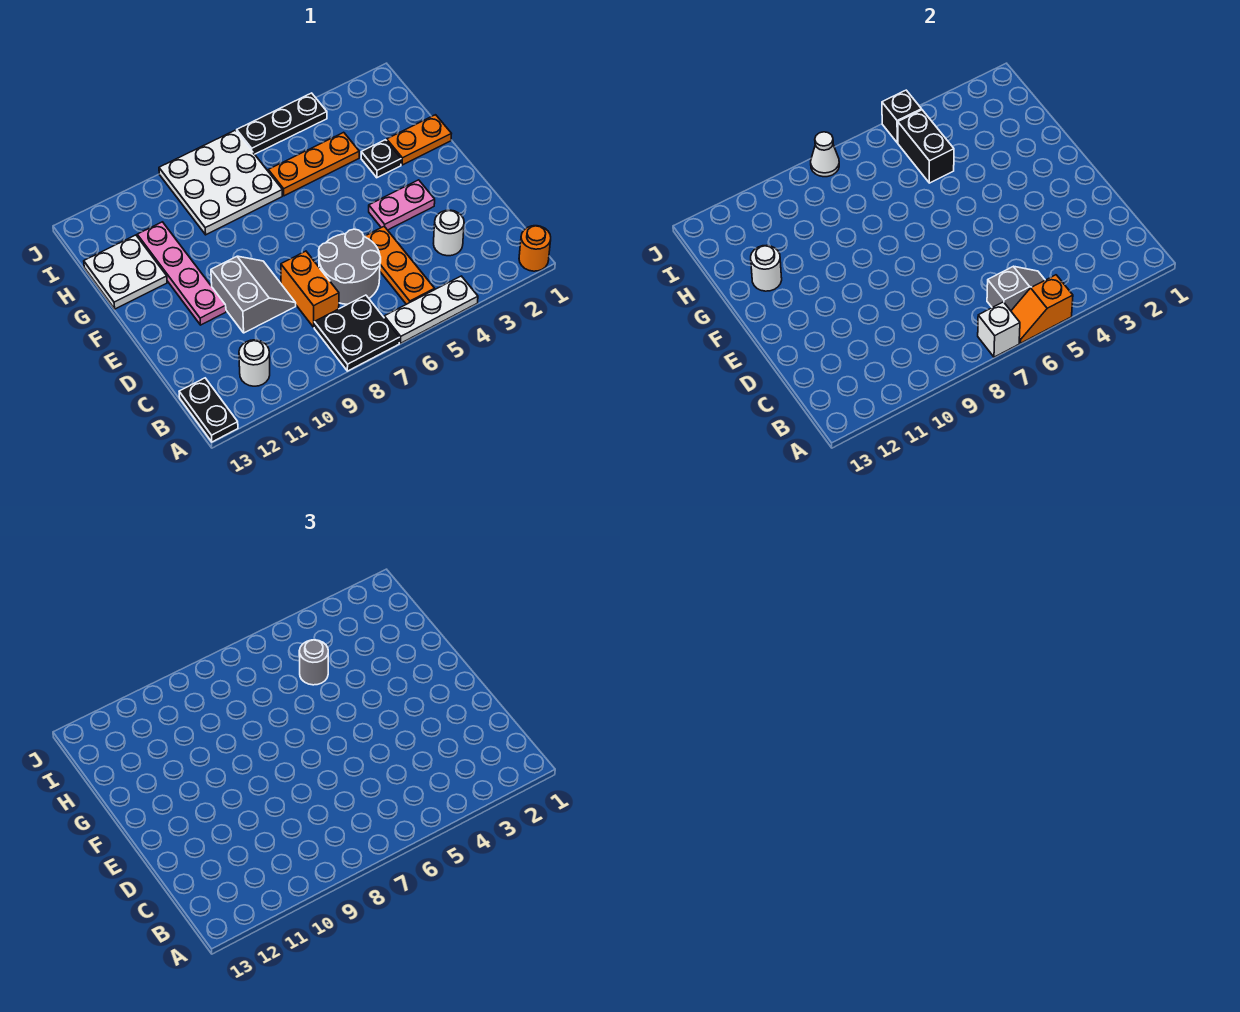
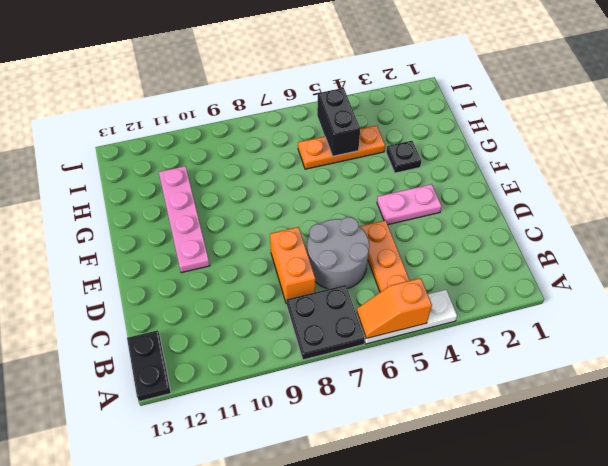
none -> orange round brick A1 level 1
none -> white round brick B11 level 1
none -> white round brick C3 level 1

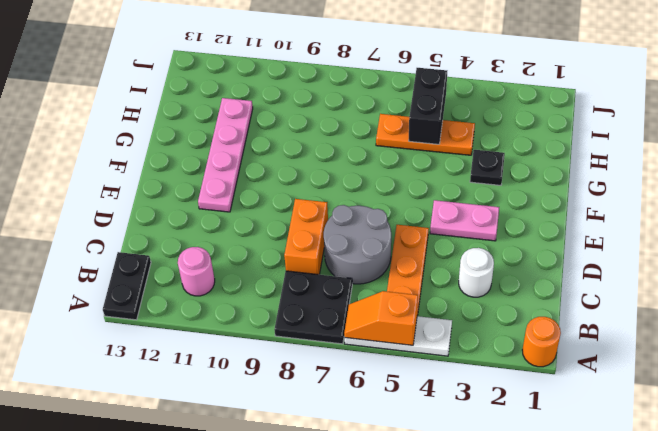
pink round brick B11 level 1 -> white round brick B11 level 1
none -> grey slope D9:E10 level 1 top 10
none -> orange plate G1:G2 level 1
none -> white plate G12:H13 level 1

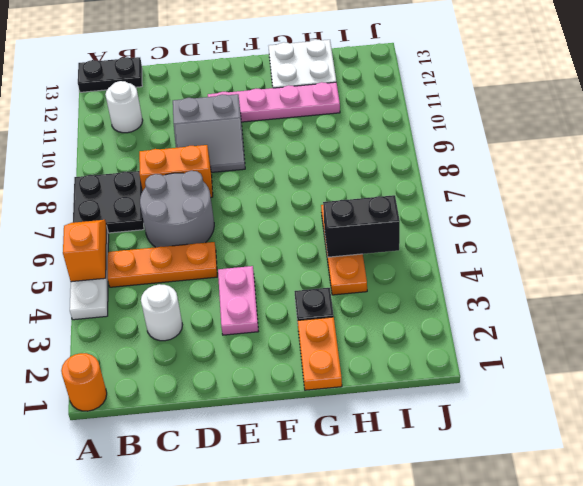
none -> white plate H7:J9 level 1
none -> black plate J4:J6 level 1
none -> white brick A7 level 2

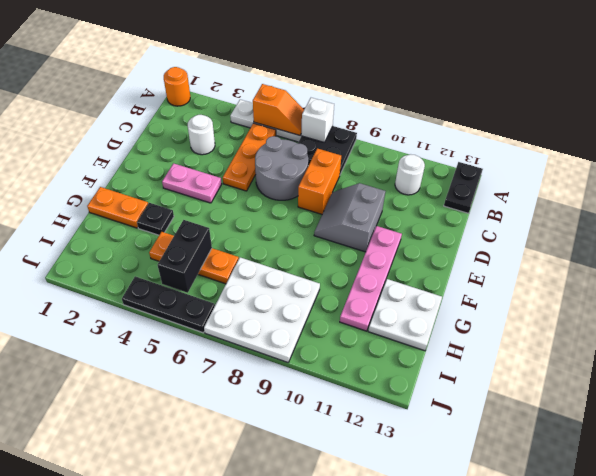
none -> grey slope B5:B6 level 2 top 6
none -> white round brick G12 level 2
none -> black brick J5 level 2

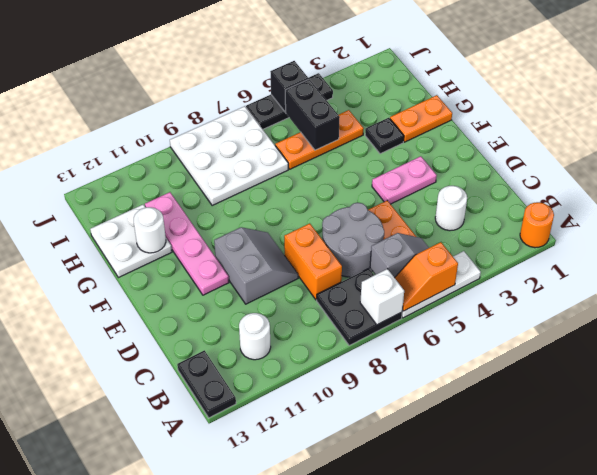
none -> white cone J8 level 2
none -> grey round brick H5 level 3

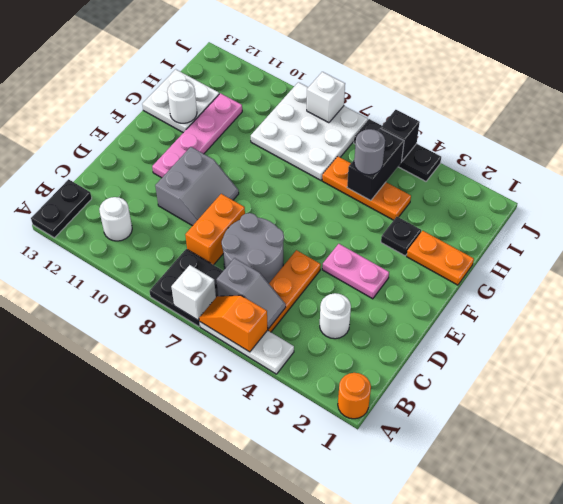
white brick J8 level 2 -> white cone J8 level 2

